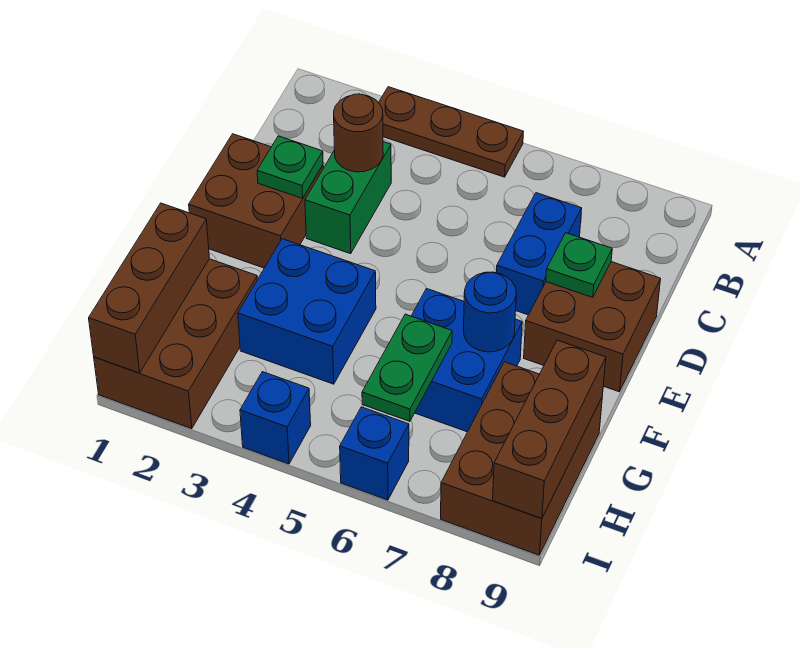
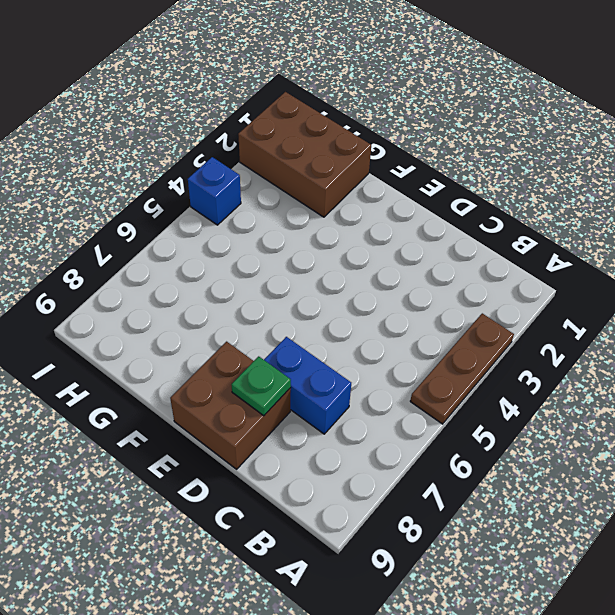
none -> green brick C3:D3 level 1
none -> brown brick D1:E2 level 1
none -> blue brick F3:G4 level 1

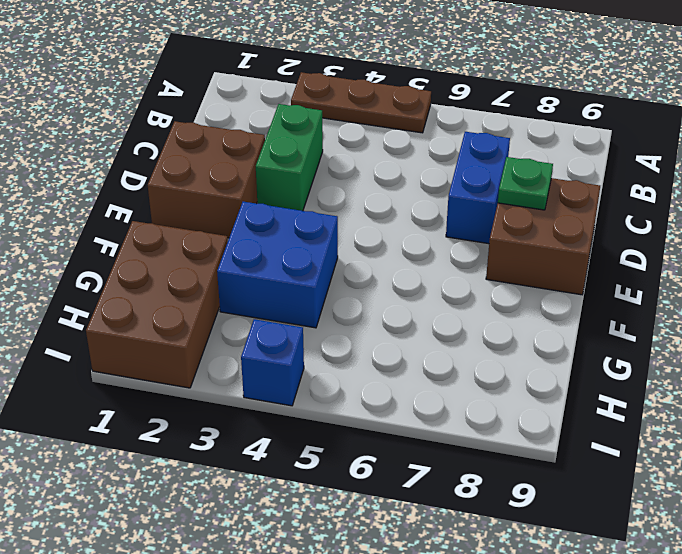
none -> blue brick F6:G7 level 1
none -> brown brick G8:I9 level 1
none -> blue brick I6 level 1

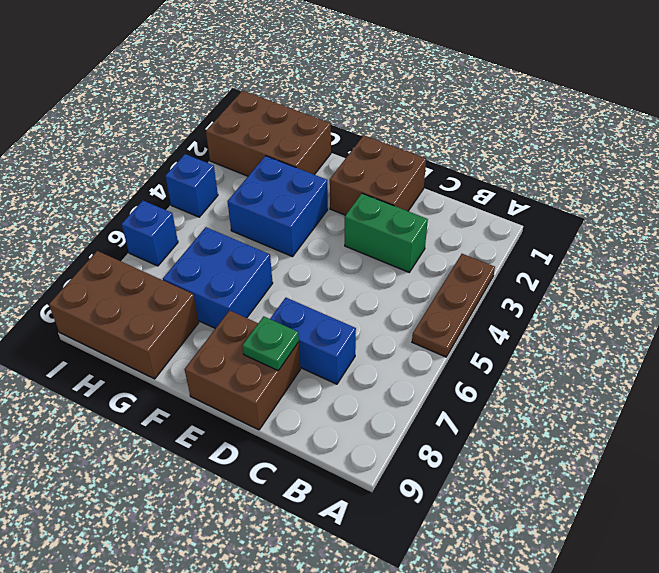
none -> brown round brick C3 level 2
none -> green plate D2 level 2
none -> blue round brick F7 level 2

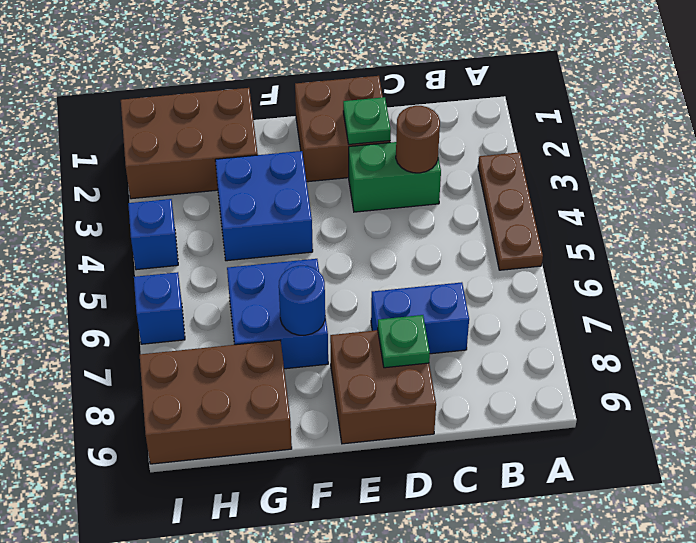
none -> brown brick G1:I1 level 2
none -> green plate G6:H6 level 2
none -> brown brick G9:I9 level 2

